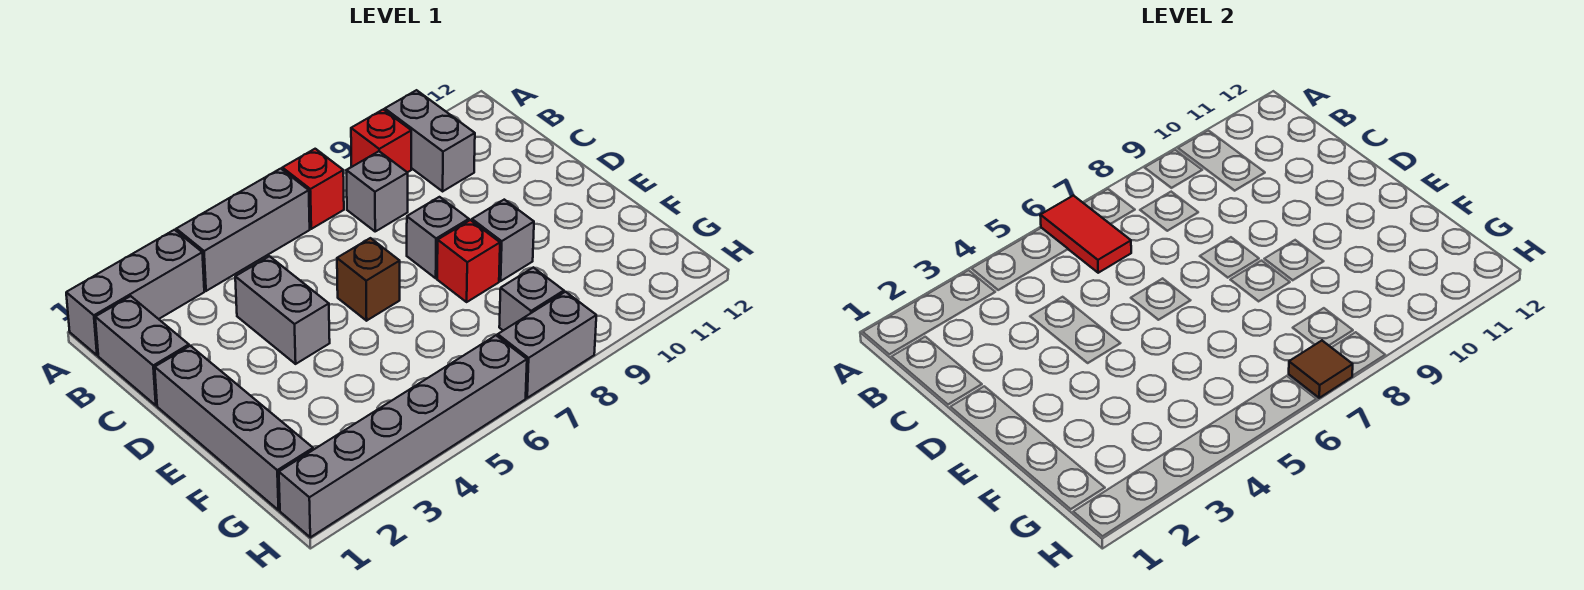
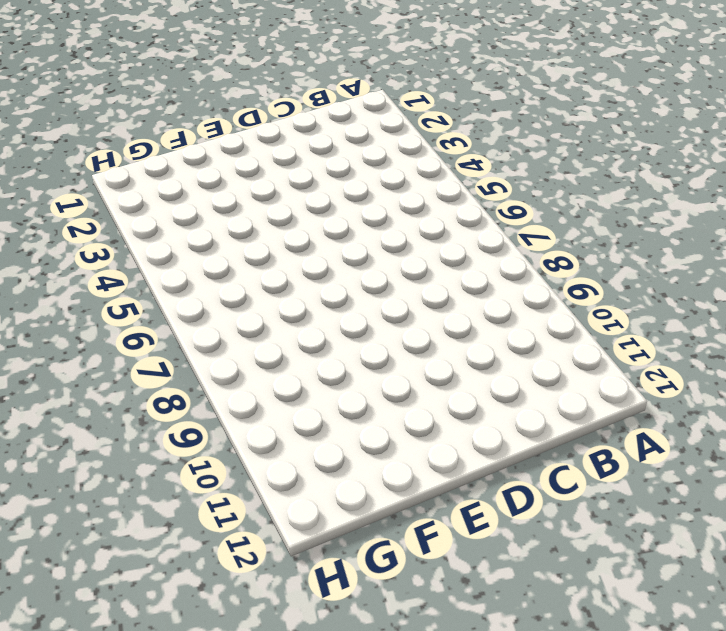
none -> grey brick A1:A3 level 1
none -> grey brick A4:A6 level 1
none -> red brick A7 level 1

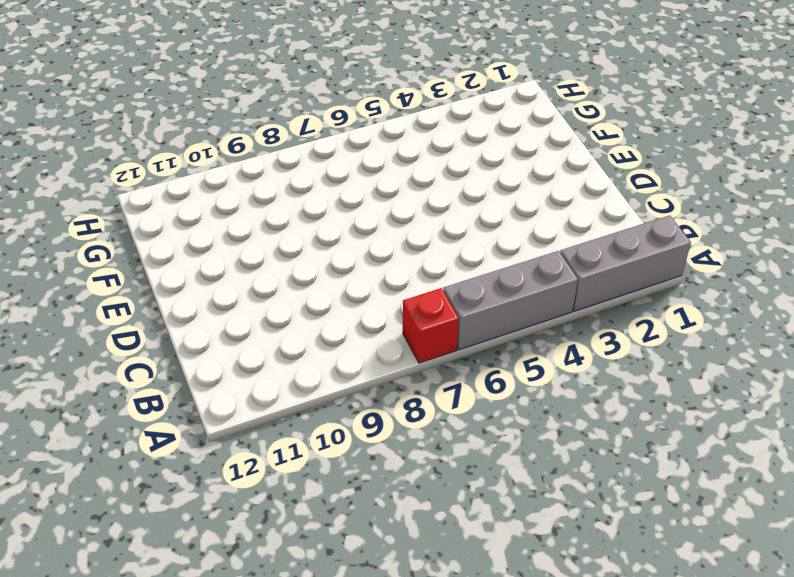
none -> red brick A9 level 1
none -> grey brick A10:B10 level 1
none -> grey brick B1:C1 level 1

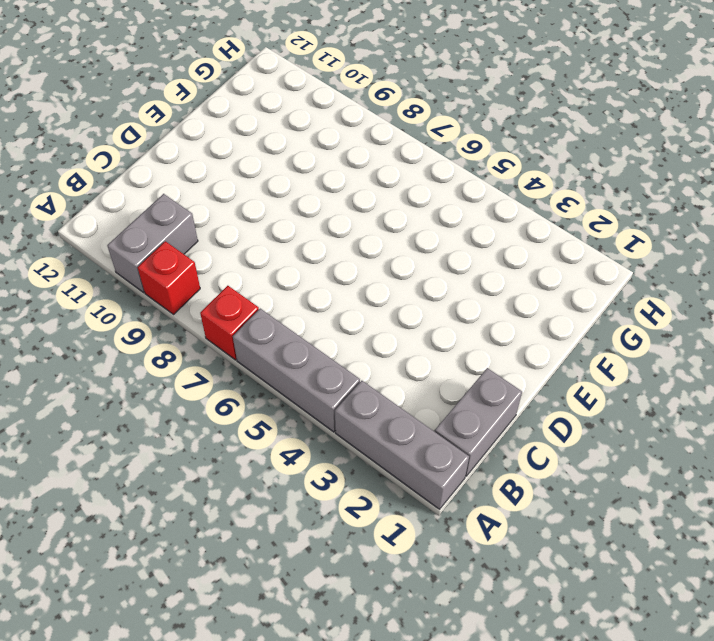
none -> grey brick B8 level 1
none -> grey brick C4:D4 level 1
none -> grey brick D1:G1 level 1

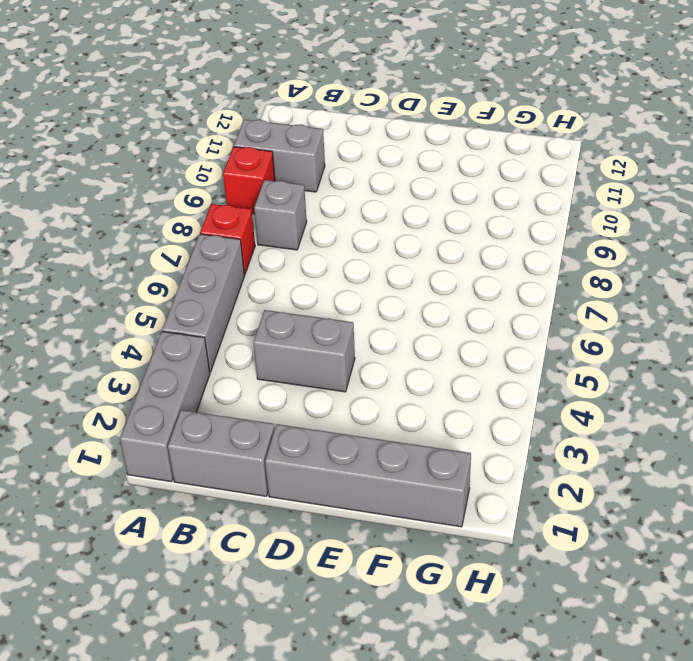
none -> brown brick D6 level 1
none -> grey brick D8 level 1
none -> red brick E8 level 1

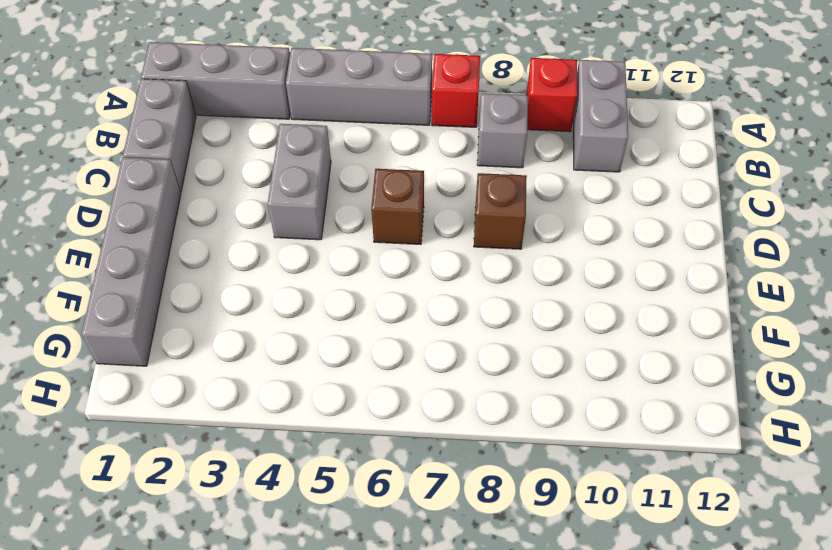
brown brick D8 level 1 -> grey brick D8 level 1
none -> red brick E8 level 1
none -> grey brick E9 level 1
none -> grey brick G8 level 1

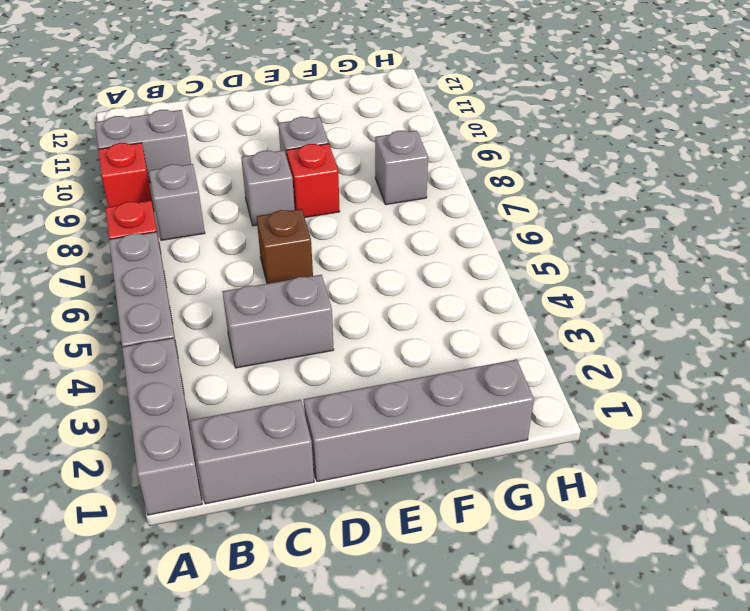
none -> grey brick H1:H6 level 1
none -> grey brick H7:H8 level 1
none -> red tile A6:B6 level 2

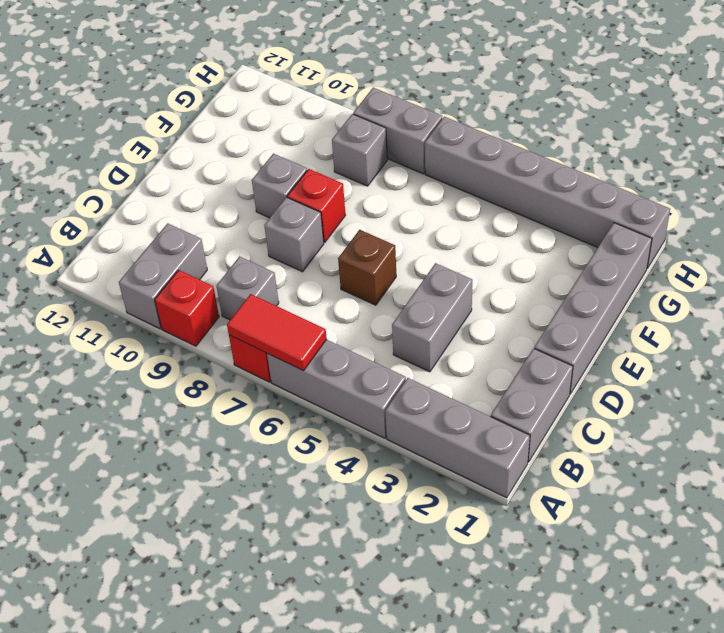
red tile A6:A7 level 2 -> red tile A6:B6 level 2
none -> brown tile H7 level 2

